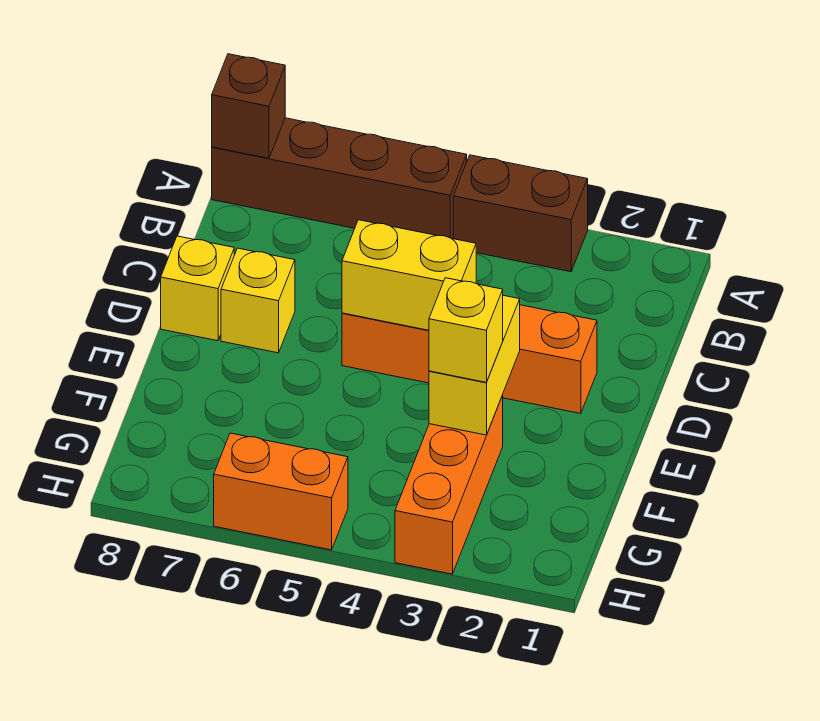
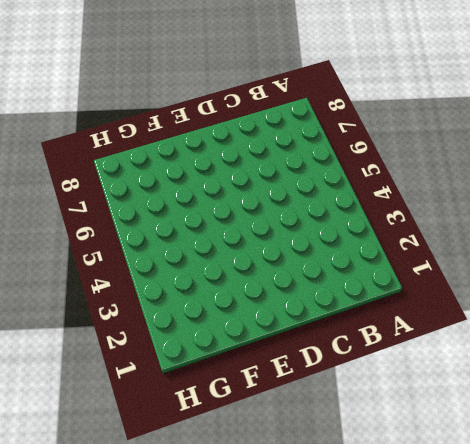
none -> brown brick A3:A4 level 1
none -> brown brick A5:A8 level 1

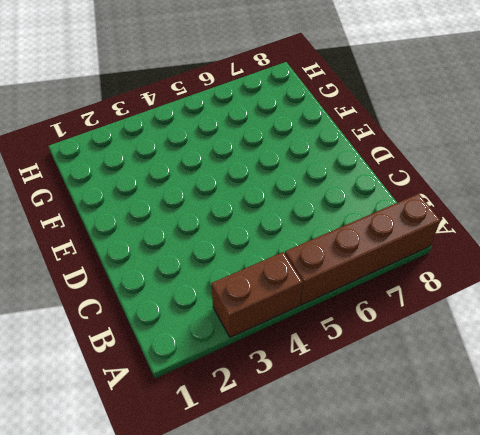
none -> orange brick D2:D5 level 1
none -> yellow brick D7 level 1

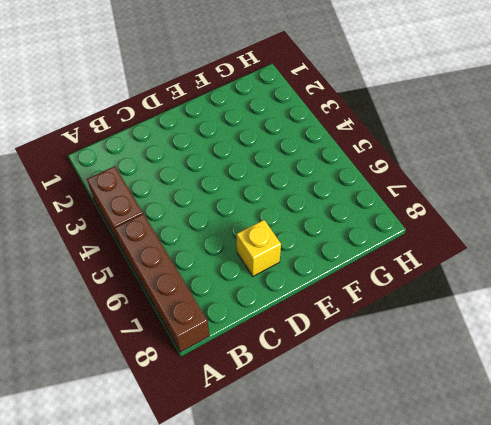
none -> orange brick D2:D5 level 1
none -> yellow brick D8 level 1

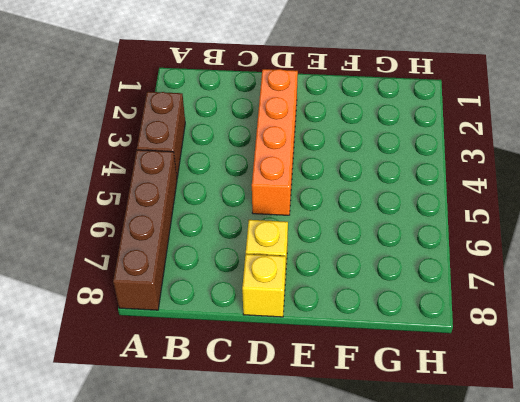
none -> orange brick F3:H3 level 1
none -> orange brick H5:H6 level 1

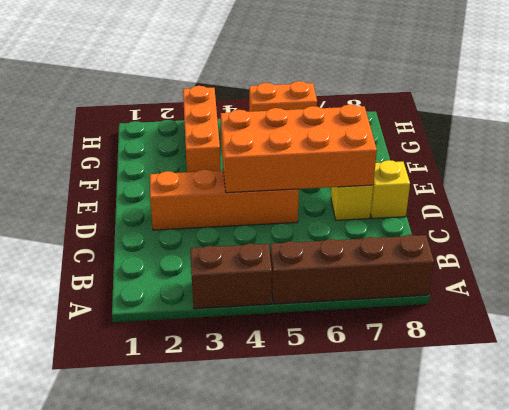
orange brick D4:E7 level 2 -> yellow brick D4:D5 level 2
none -> brown brick A8 level 2
none -> yellow brick E3:F3 level 2

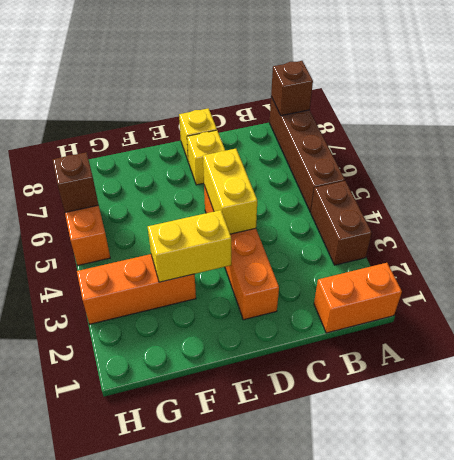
orange brick A1:B1 level 1 -> none
brown brick H6 level 2 -> none
none -> yellow brick F3 level 3

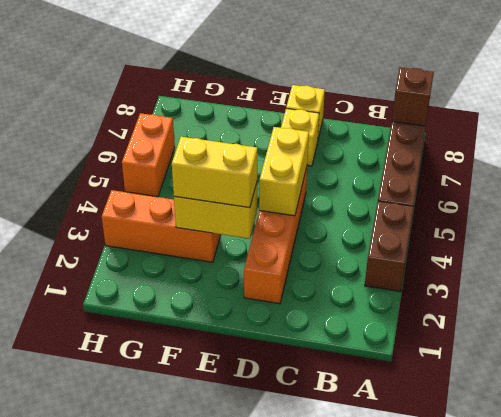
yellow brick E3:F3 level 3 -> yellow brick F3 level 3

